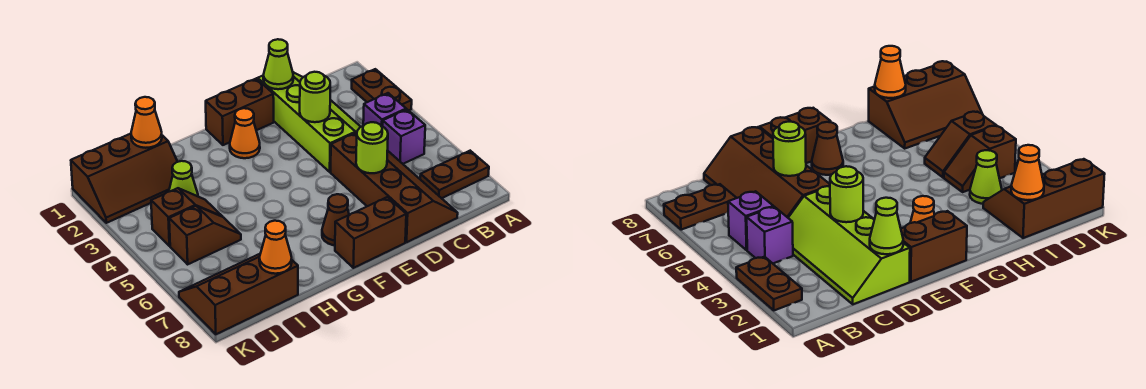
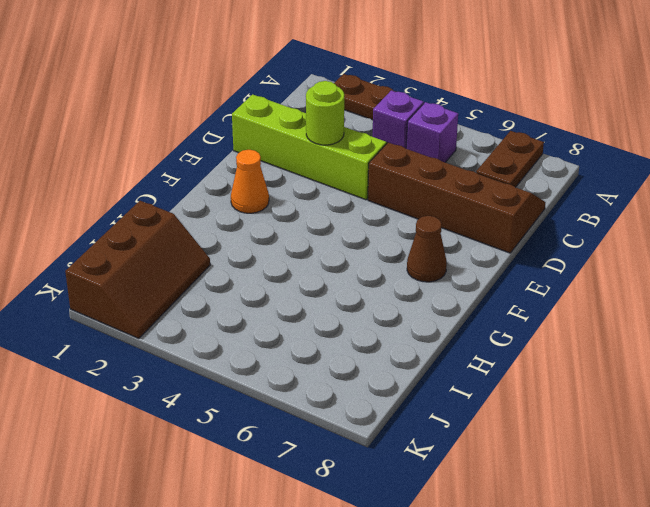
none -> brown brick E1:F1 level 1
none -> brown brick E8:F8 level 1
none -> lime cone I3 level 1

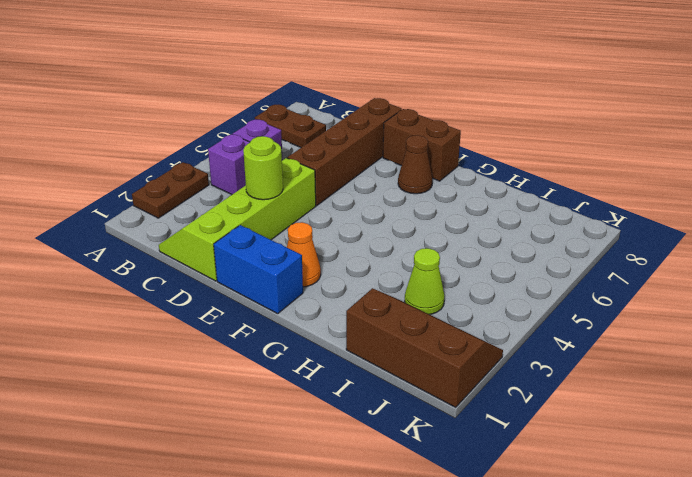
blue brick E1:F1 level 1 -> brown brick E1:F1 level 1
none -> brown slope I4:J4 level 1 top J
none -> brown slope I5:J5 level 1 top J
none -> brown slope I7:K8 level 1 top 8

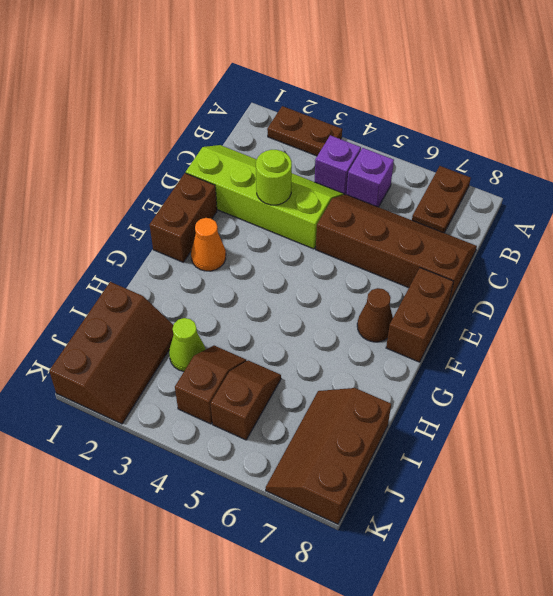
none -> lime cone D1 level 2
none -> lime round brick D6 level 2
none -> orange cone I1 level 2

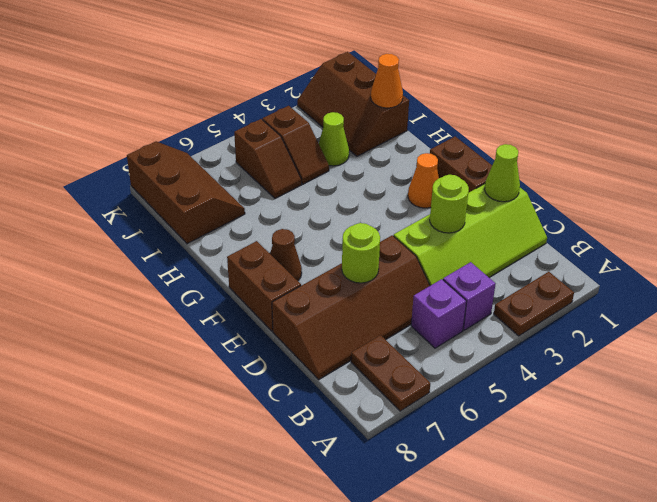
none -> orange cone I8 level 2

